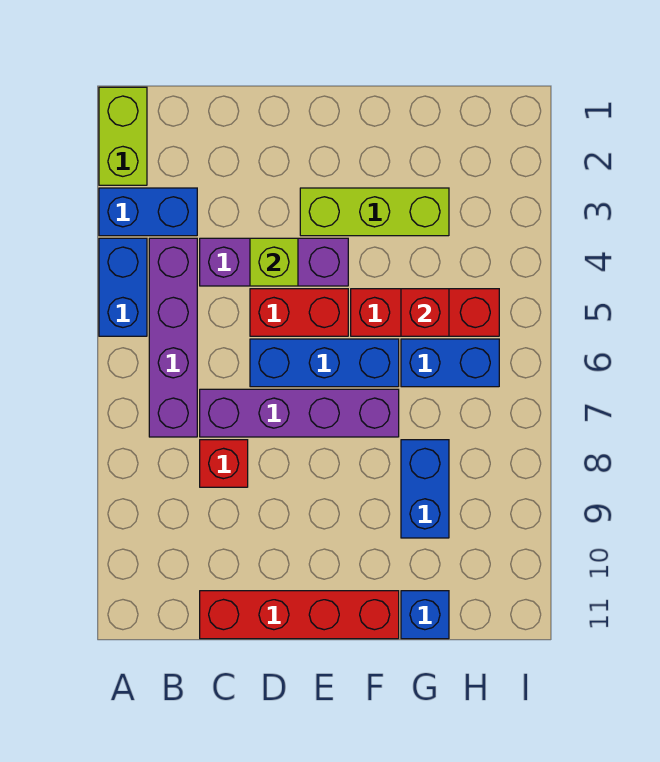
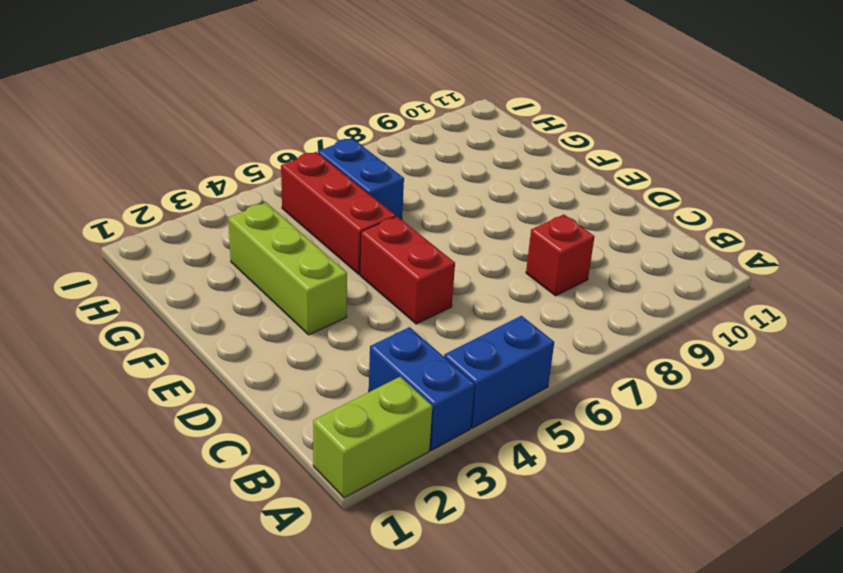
none -> purple brick B4:B7 level 1
none -> purple brick C4:E4 level 1
none -> purple brick C7:F7 level 1

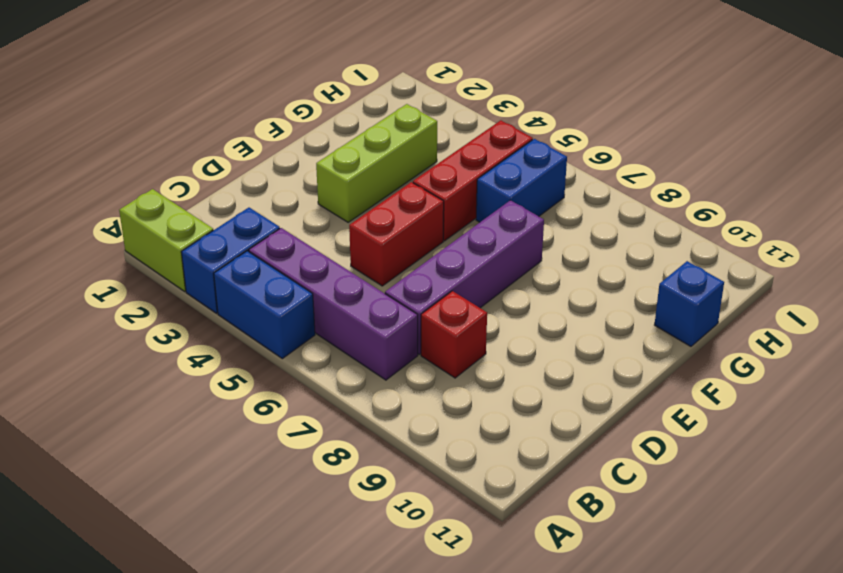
none -> purple brick C4:E4 level 1
none -> red brick C11:F11 level 1
none -> blue brick D6:F6 level 1

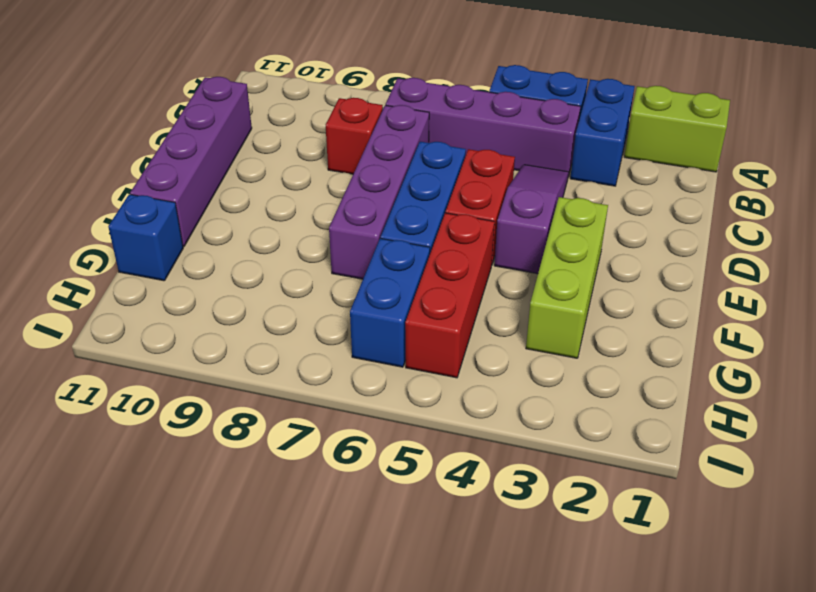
purple slope C4:E4 level 1 top E -> purple brick C4:E4 level 1
purple brick C11:F11 level 1 -> red brick C11:F11 level 1
none -> blue brick G8:G9 level 1
none -> lime brick D4 level 2
none -> red brick G5 level 2

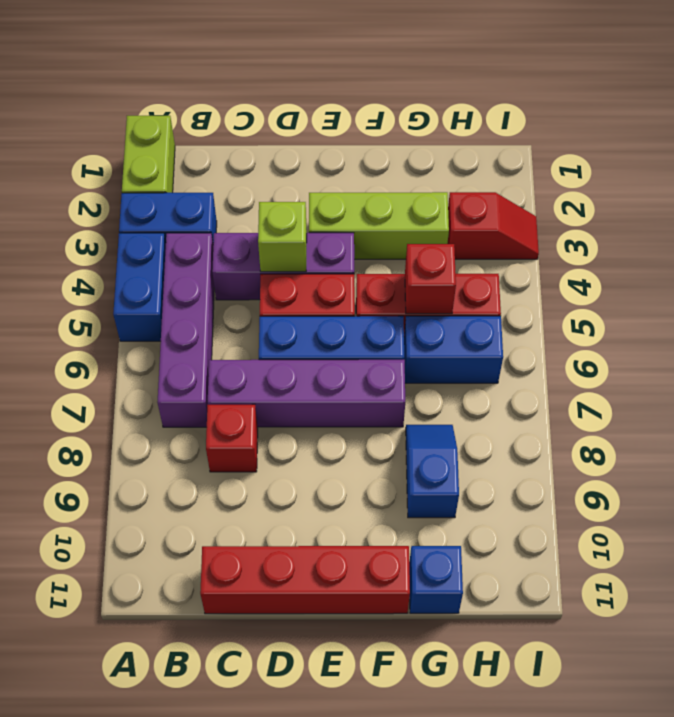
blue slope G8:G9 level 1 top 9 -> blue brick G8:G9 level 1
red slope H3:I3 level 1 top H -> none

